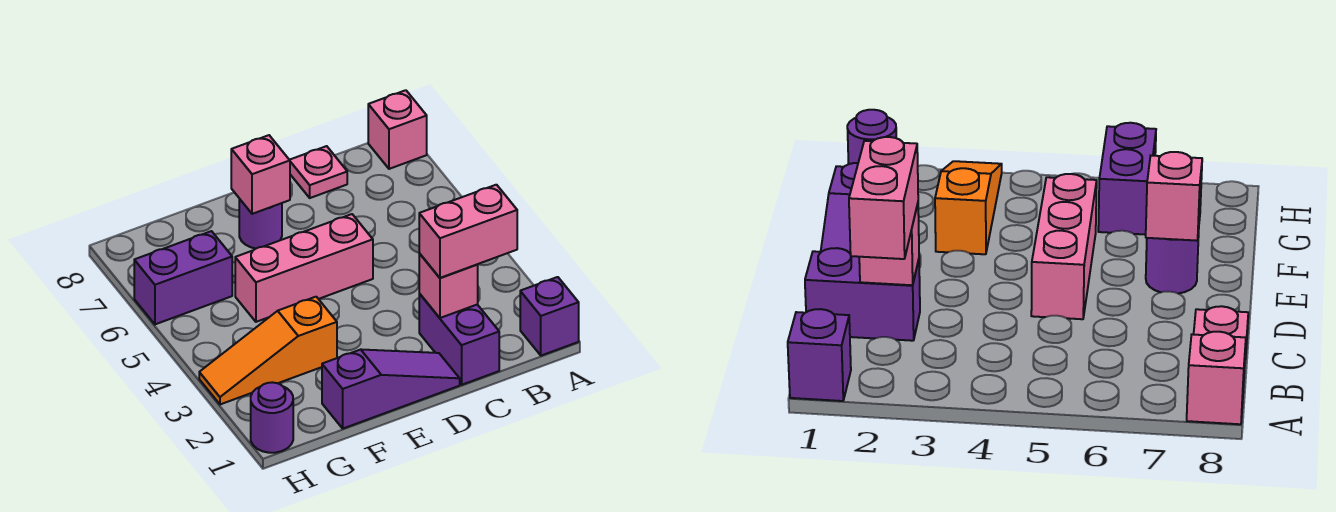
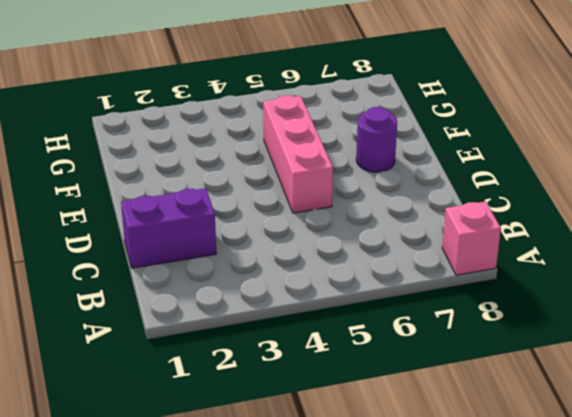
none -> purple brick A1 level 1
none -> pink plate C8 level 1
none -> purple slope D1:F1 level 1 top F

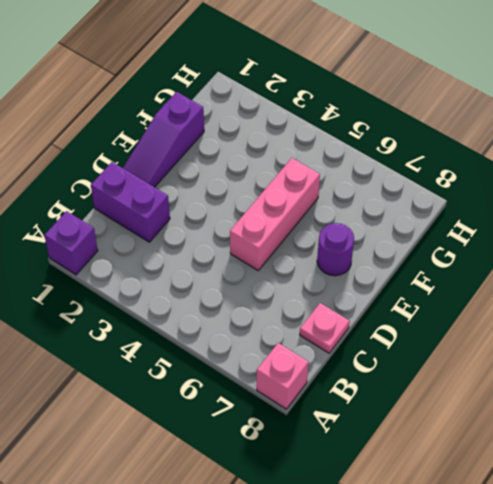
none -> orange slope F3:H3 level 1 top F
none -> purple brick G6:H6 level 1
none -> purple round brick H1 level 1

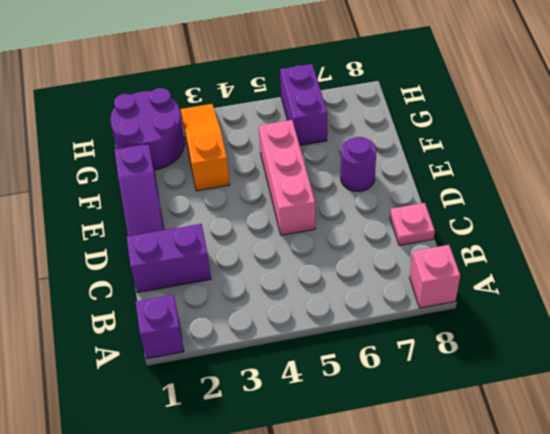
purple round brick G1:H2 level 1 -> purple round brick H1 level 1
none -> pink brick C2 level 2
none -> pink brick E7 level 2
none -> pink brick B2:C2 level 3

